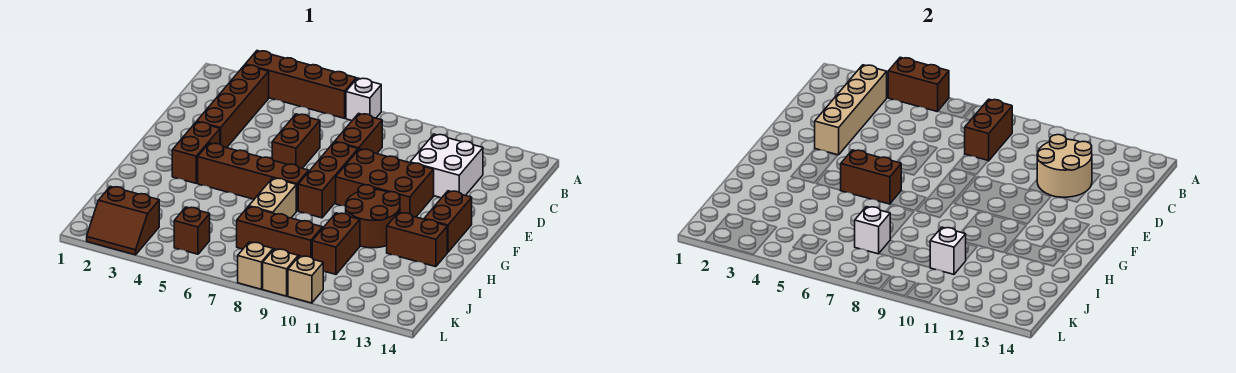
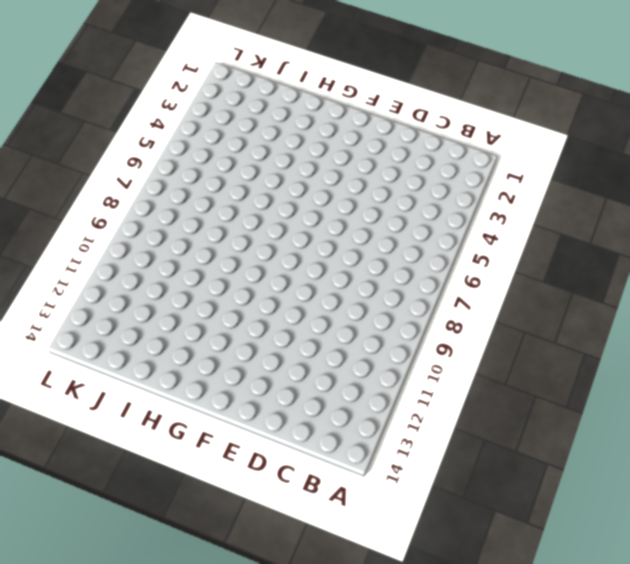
none -> brown brick A3:A6 level 1
none -> white brick A7 level 1
none -> brown brick B3:E3 level 1

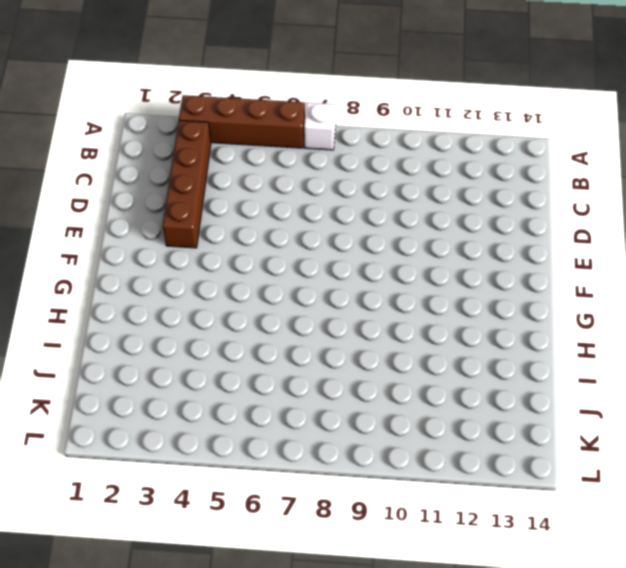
none -> brown brick C8:D8 level 1
none -> white brick C11:D12 level 1
none -> brown brick D6:E6 level 1

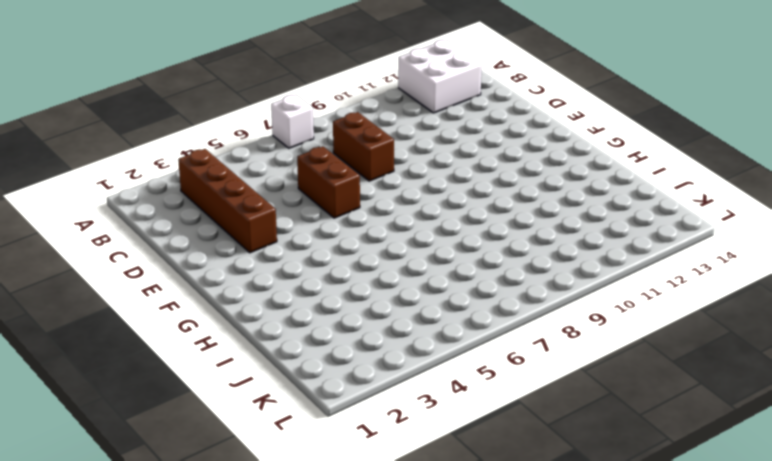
white brick A12:B13 level 1 -> white brick C11:D12 level 1
none -> brown brick A3:A6 level 1
none -> brown brick E8:G8 level 1
none -> brown brick E9:F11 level 1

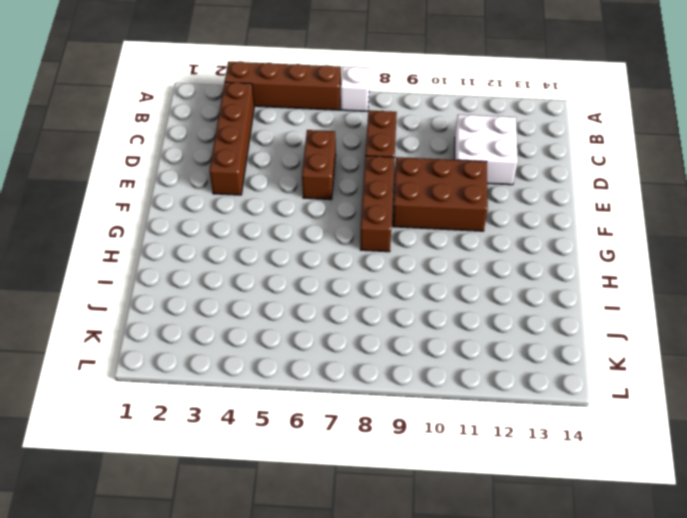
none -> brown brick F3:G3 level 1
none -> brown brick F13:G13 level 1
none -> brown brick G4:G7 level 1

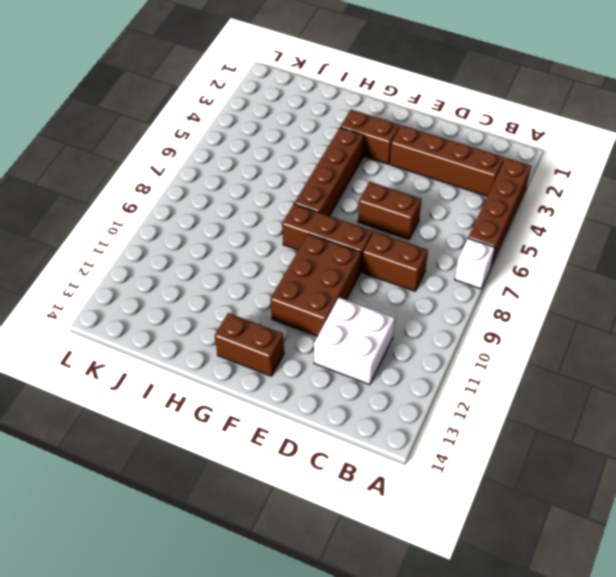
none -> brown round brick G10:H11 level 1
none -> tan brick H7:I7 level 1
none -> brown brick H12:H13 level 1

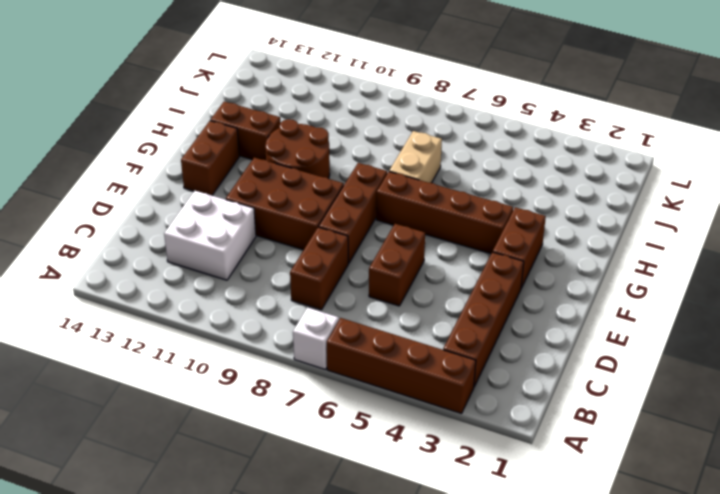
none -> brown brick I10:J10 level 1
none -> brown brick J7:J9 level 1
none -> brown slope K2:L3 level 1 top K

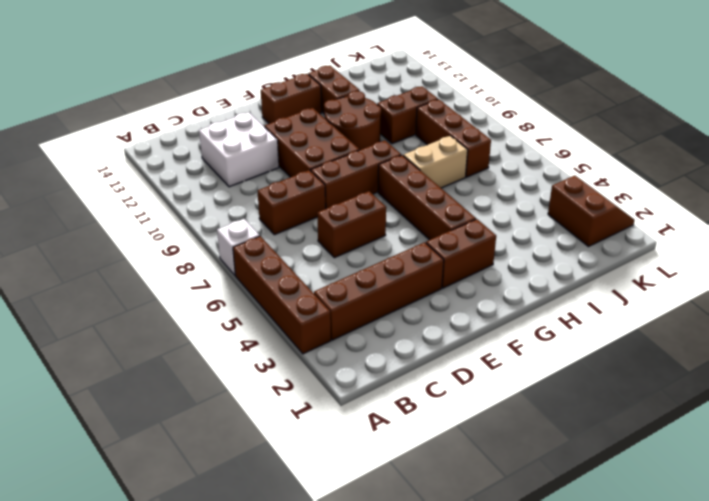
none -> brown brick K5 level 1
none -> tan brick L8 level 1
none -> tan brick L9 level 1

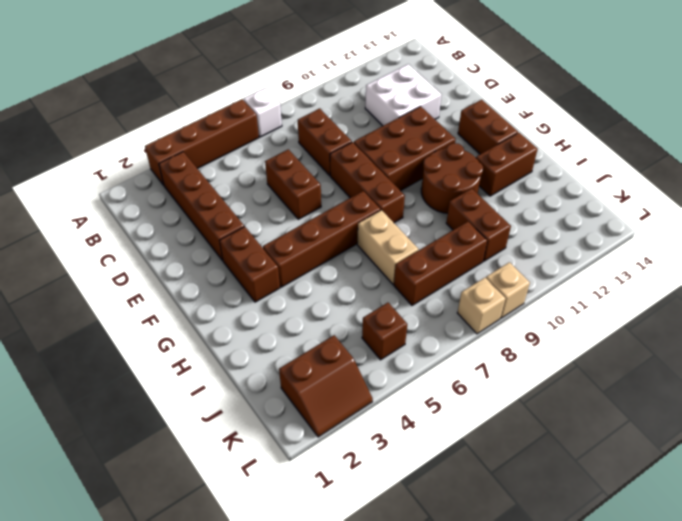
none -> tan brick L10 level 1
none -> brown brick A4:A5 level 2
none -> tan brick B3:E3 level 2

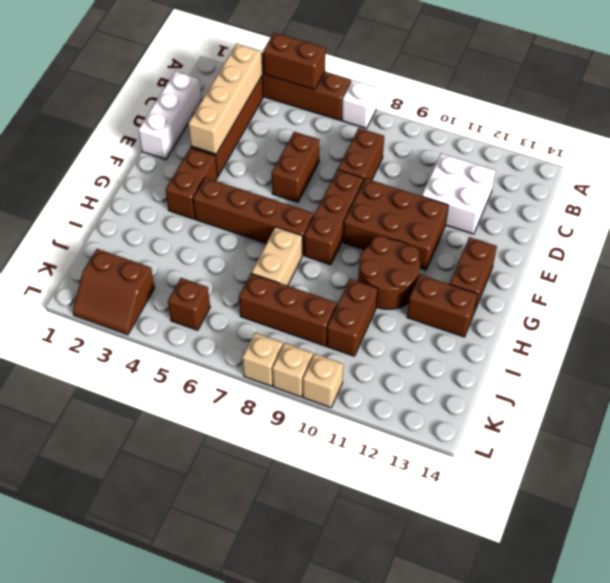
white brick C1:E1 level 1 -> none
none -> brown brick B8:C8 level 2
none -> tan round brick C11:D12 level 2
none -> brown brick G5:G6 level 2

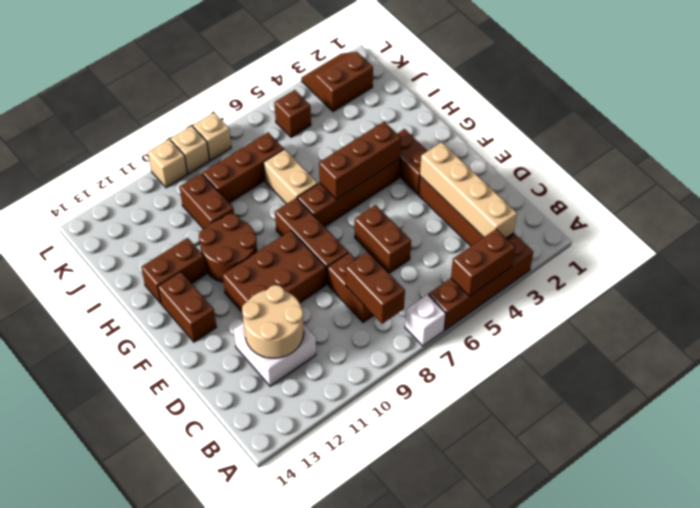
brown brick G4:G6 level 2 -> brown brick G5:G6 level 2
none -> white brick J7 level 2
none -> white brick J10 level 2

